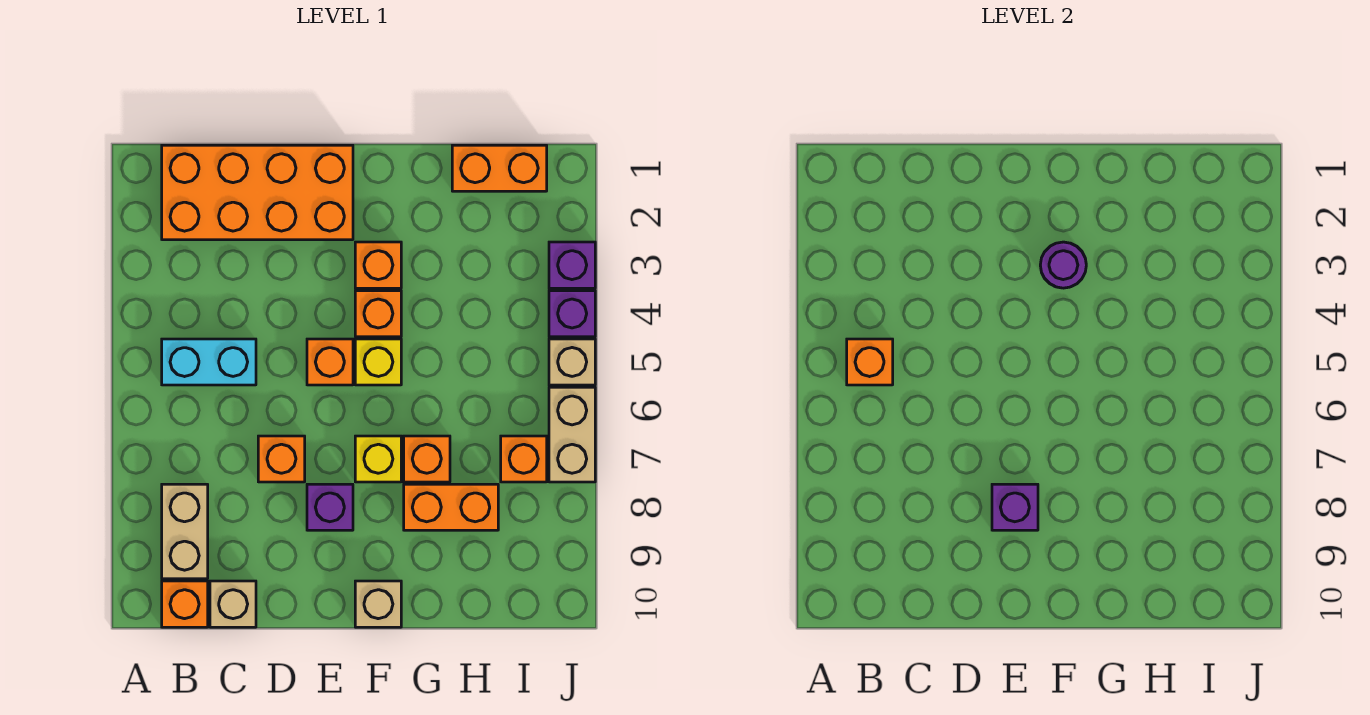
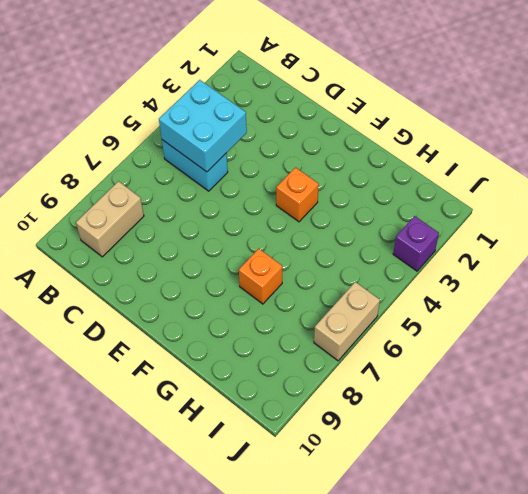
cyan brick B4:C5 level 2 -> orange brick B5 level 2
none -> orange brick B1:E2 level 1
none -> orange brick B10 level 1
none -> tan brick C10 level 1

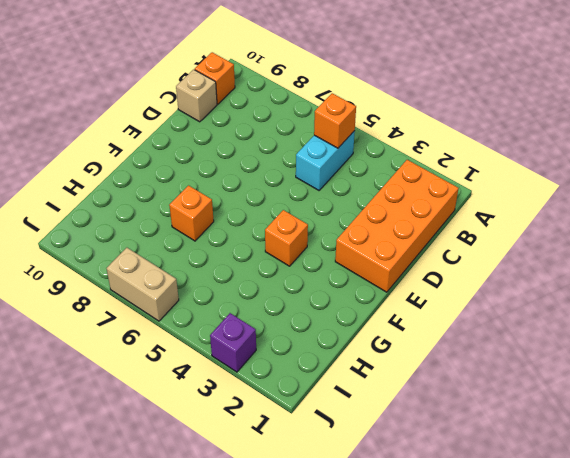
none -> tan brick B8:B9 level 1
none -> orange brick D7 level 1
none -> orange brick E5 level 1

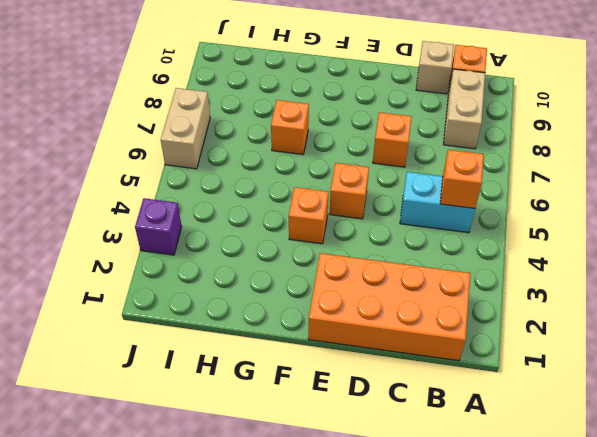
none -> purple brick E8 level 1
none -> orange brick F3 level 1
none -> yellow brick F5 level 1

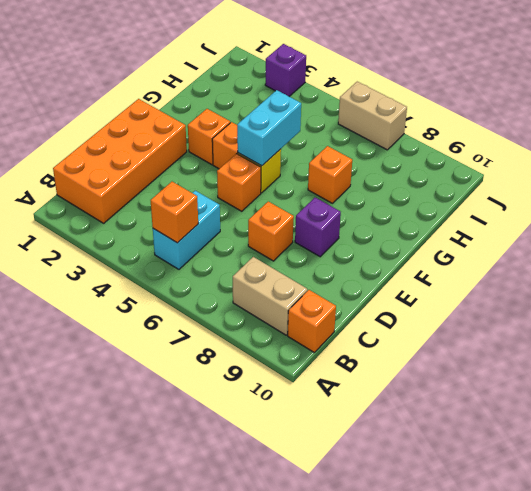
cyan brick F5:G5 level 2 -> none
none -> tan brick C10 level 1
none -> yellow brick F7 level 1
none -> tan brick F10 level 1

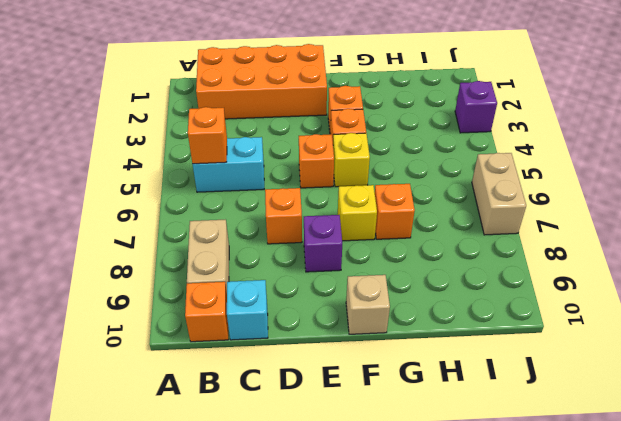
cyan brick C10 level 1 -> tan brick C10 level 1
none -> orange brick G8:H8 level 1
none -> orange brick H1:I1 level 1
none -> orange brick I7 level 1

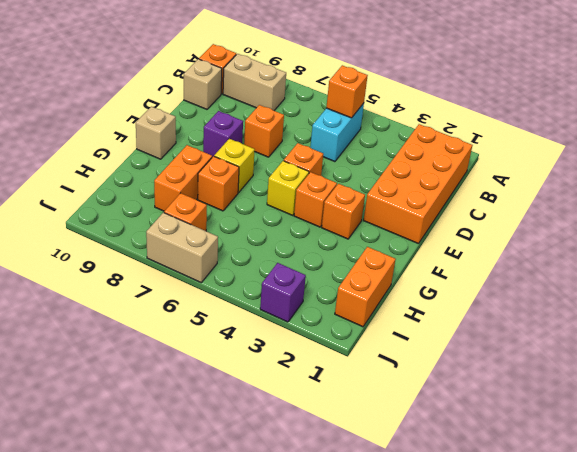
none -> purple brick J4 level 1
none -> tan brick J5 level 1
none -> purple brick E8 level 2

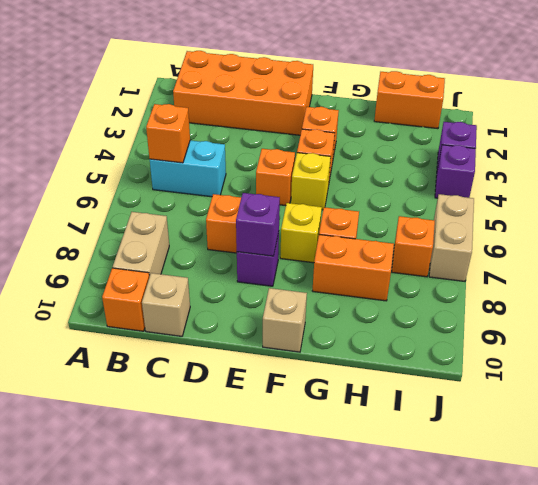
none -> tan brick J5 level 1
none -> purple round brick F3 level 2

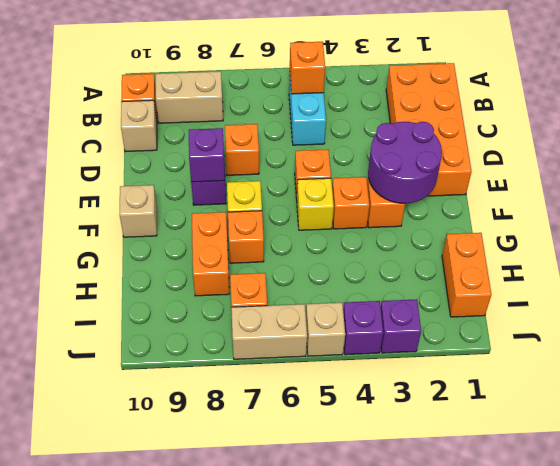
purple round brick E2:F3 level 2 -> purple round brick F3 level 2

